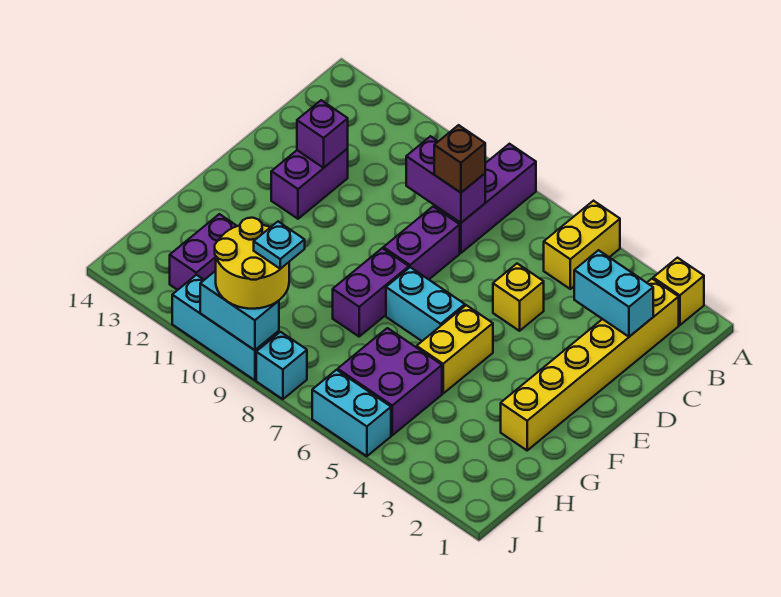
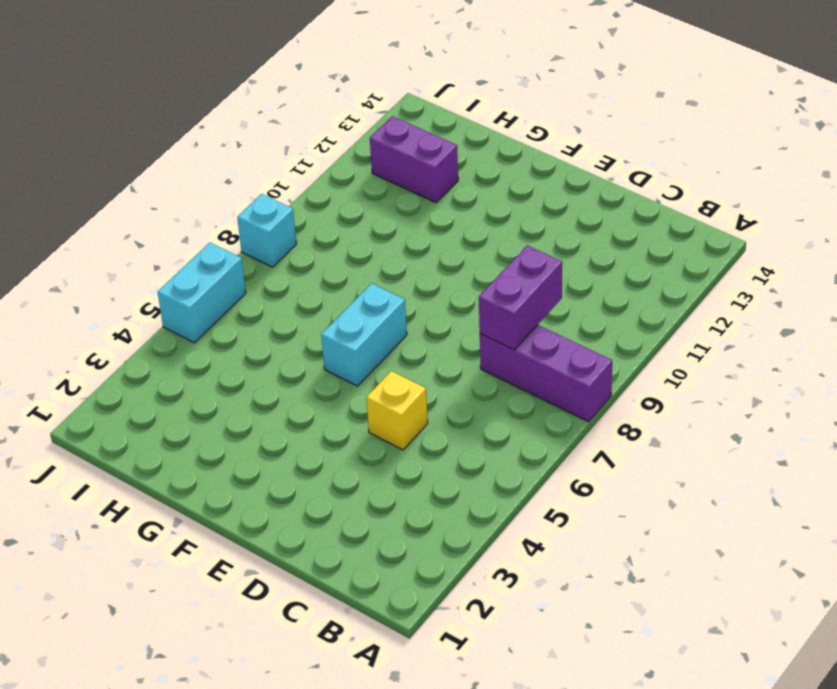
none -> yellow brick A2 level 1
none -> yellow brick A5:B5 level 1
none -> yellow brick B2:G2 level 1

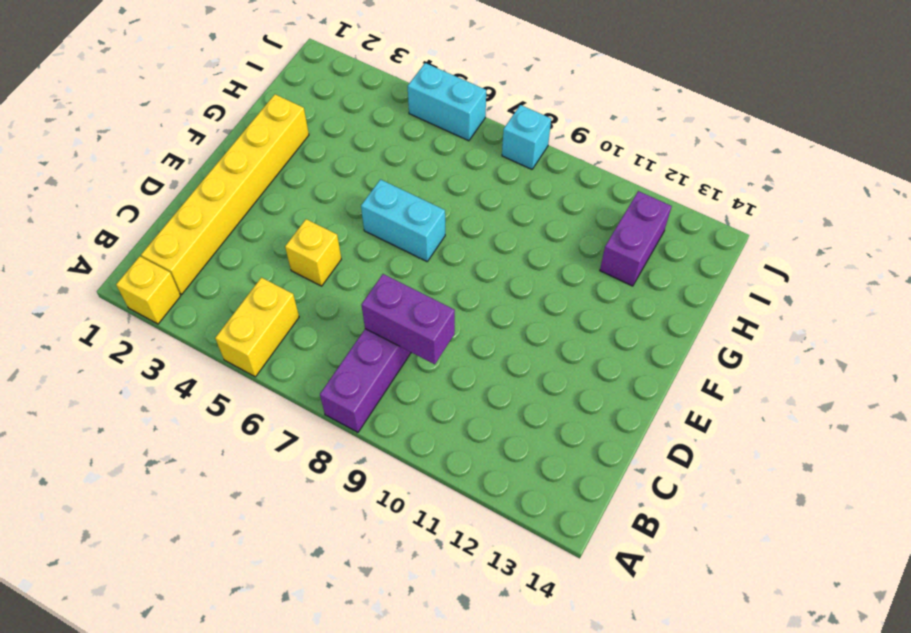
none -> purple brick D8:E8 level 1
none -> purple brick D12:E12 level 1
none -> yellow brick F5:G5 level 1

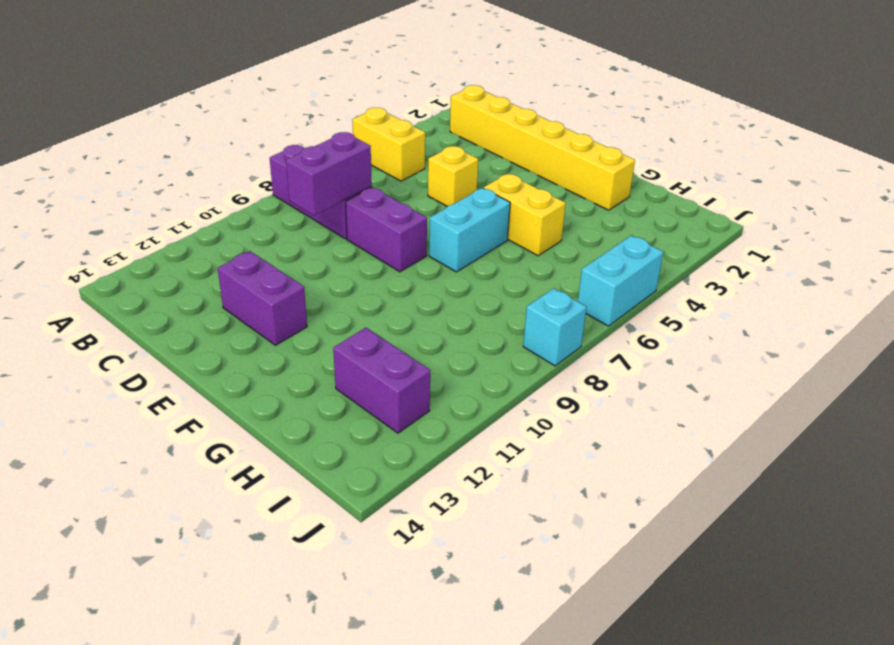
none -> yellow brick A2 level 1
none -> purple brick F8:G8 level 1
none -> purple brick H5:I6 level 1

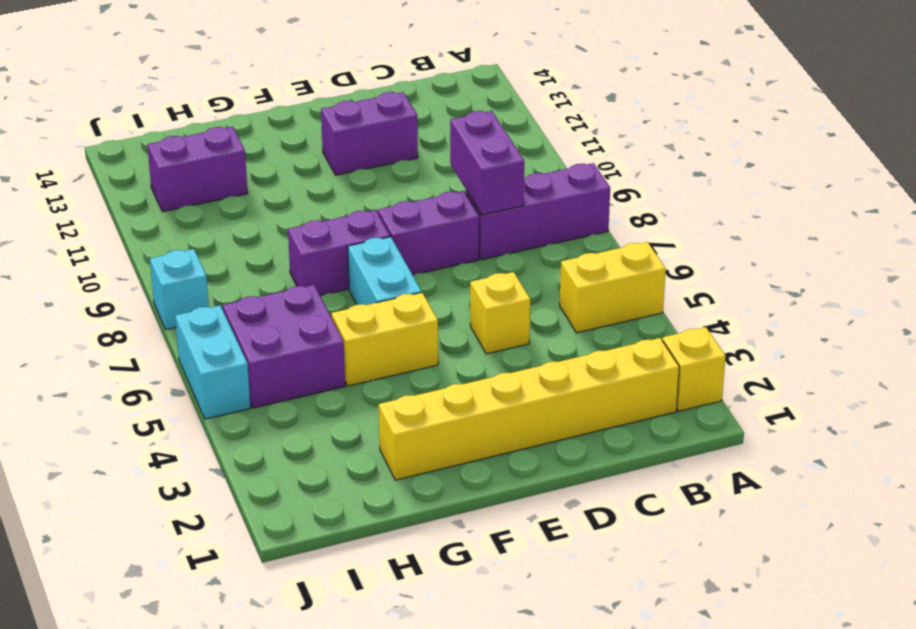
none -> cyan brick J9:J11 level 1
none -> cyan brick C2:C3 level 2
none -> purple brick D12 level 2

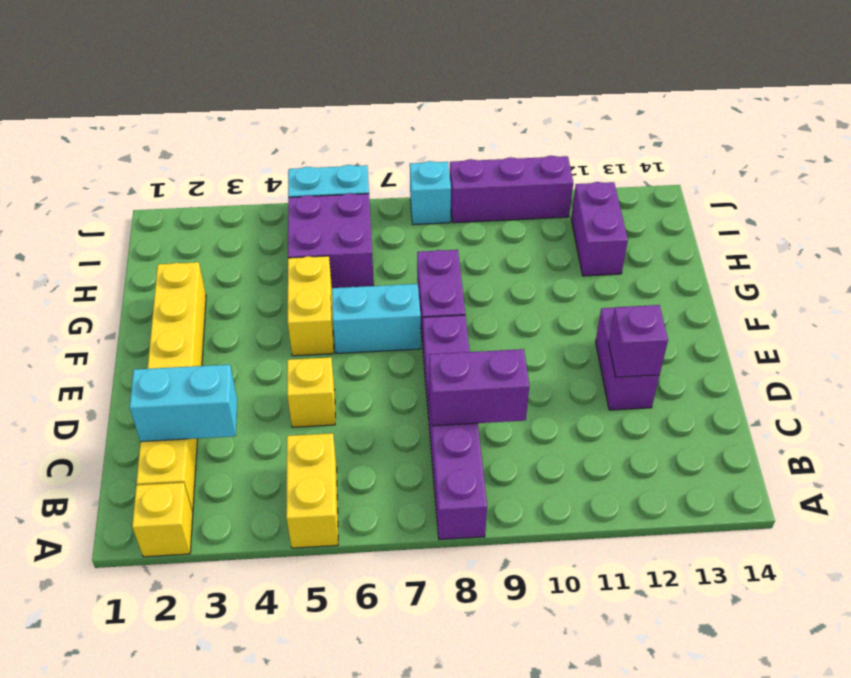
purple brick J9:J11 level 1 -> cyan brick J9:J11 level 1
none -> cyan brick J9:J10 level 2
none -> brown brick C8 level 3
none -> yellow round brick I9:J10 level 3

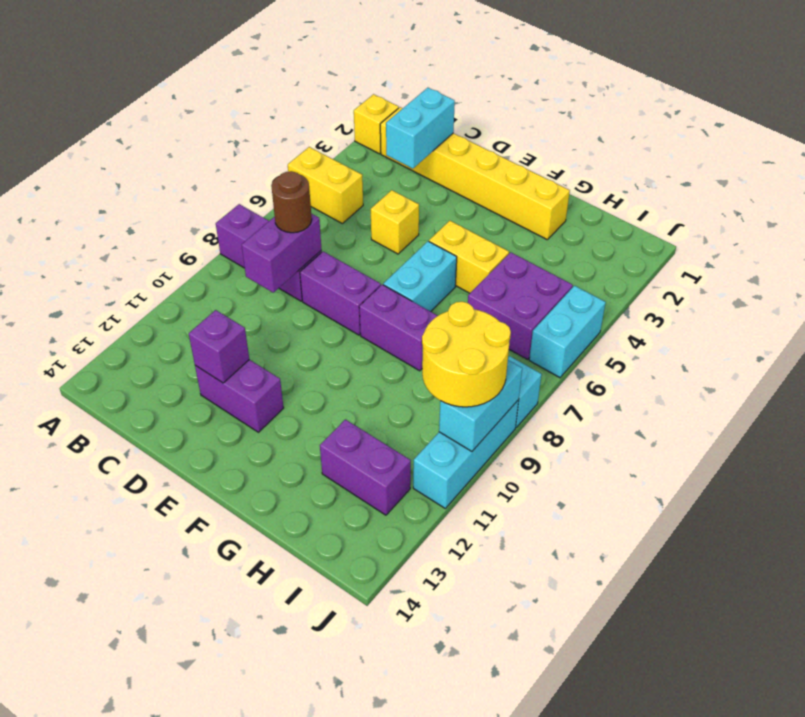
brown round brick C8 level 3 -> brown brick C8 level 3
none -> cyan plate I9 level 4

